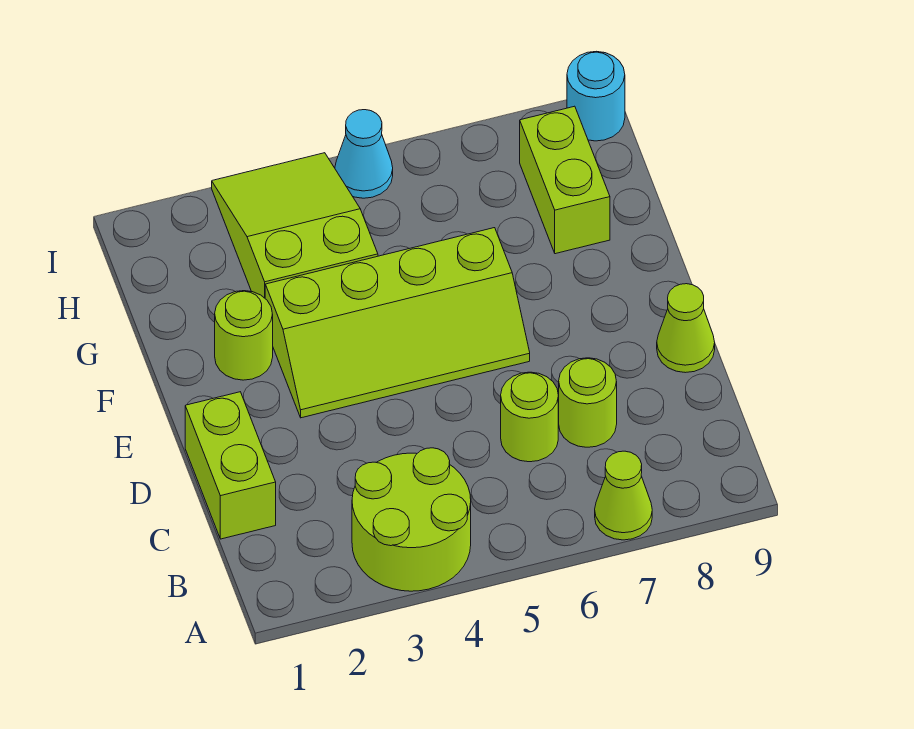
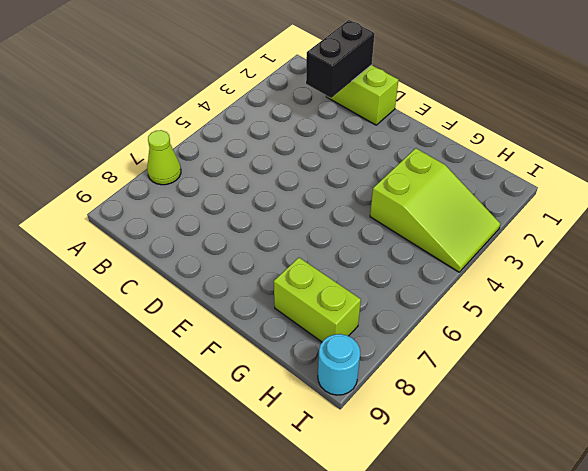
black brick C1:C2 level 2 -> none
none -> lime round brick A3:B4 level 1
none -> lime round brick C6 level 1
none -> lime round brick C7 level 1

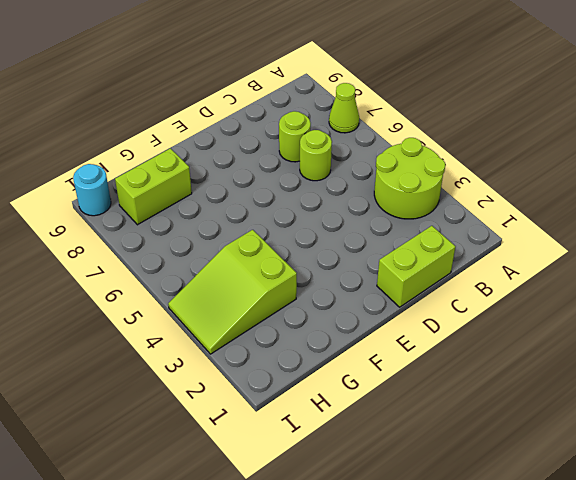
none -> lime cone D9 level 1
none -> lime slope E3:F6 level 1 top F
none -> lime round brick F2 level 1

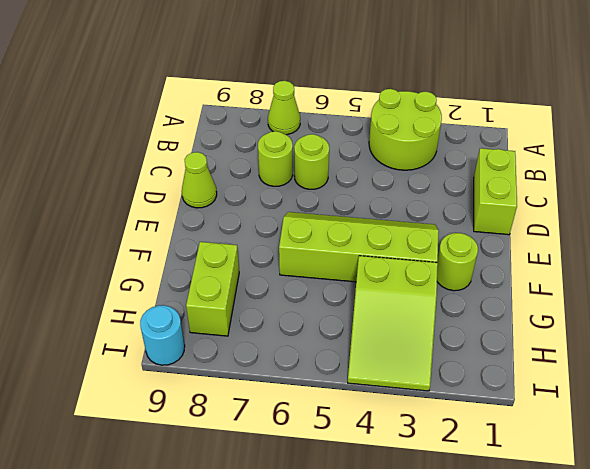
none -> cyan cone I5 level 1

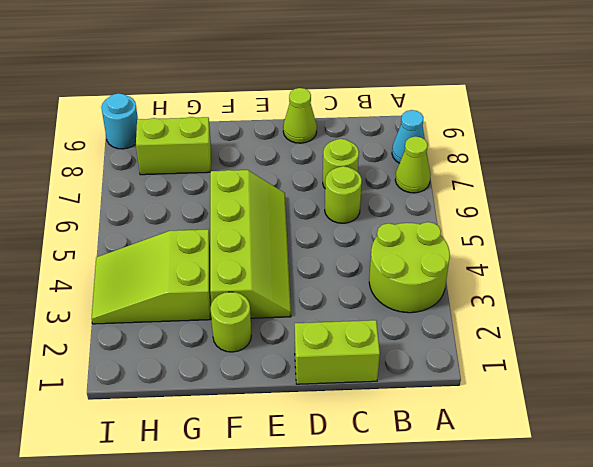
cyan cone A8 level 1 -> cyan cone I5 level 1

